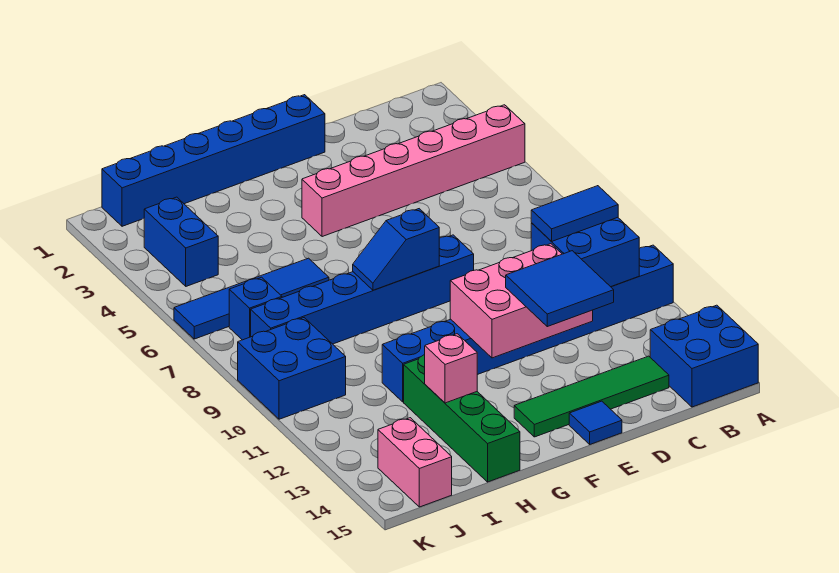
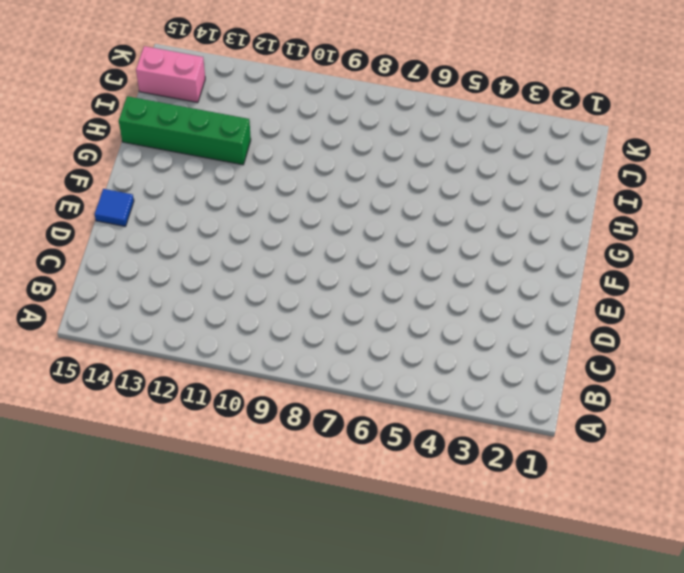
none -> pink brick A4:F4 level 1
none -> blue brick A11:H11 level 1
none -> blue brick A14:B15 level 1

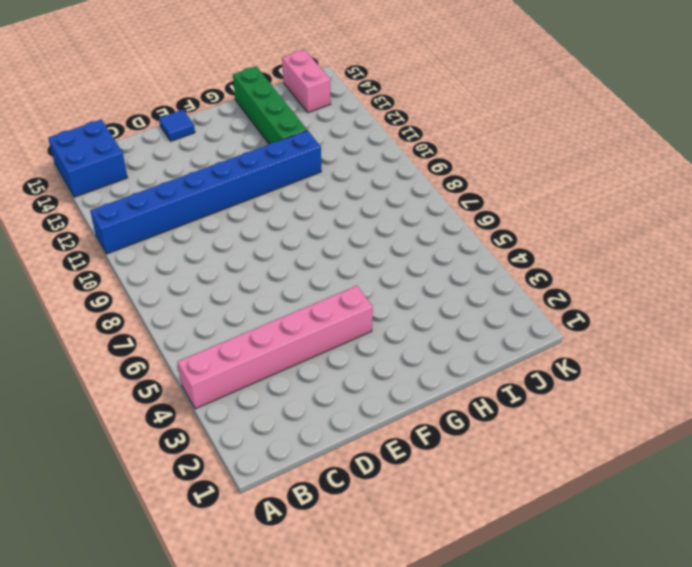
none -> green tile C14:F14 level 1
none -> blue brick E1:J1 level 1
none -> blue brick E8:J8 level 1

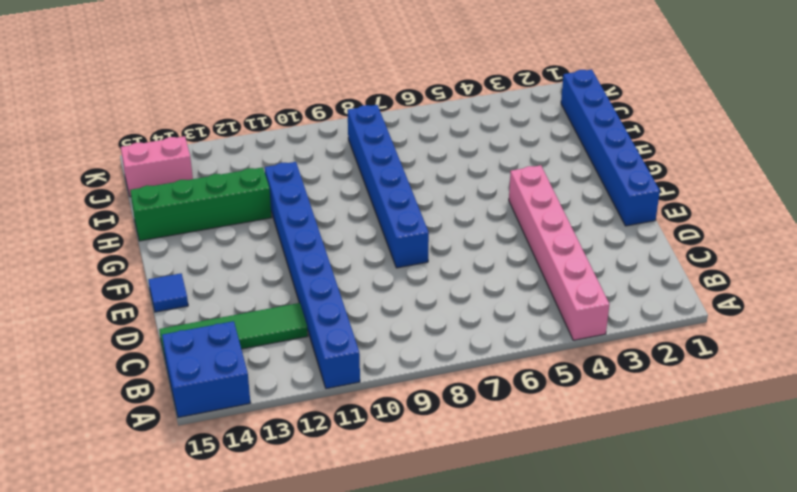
green tile C12:C15 level 1 -> green tile C14:F14 level 1
none -> blue tile H6:K6 level 1
none -> blue brick J3:J4 level 1
none -> blue brick J7 level 1

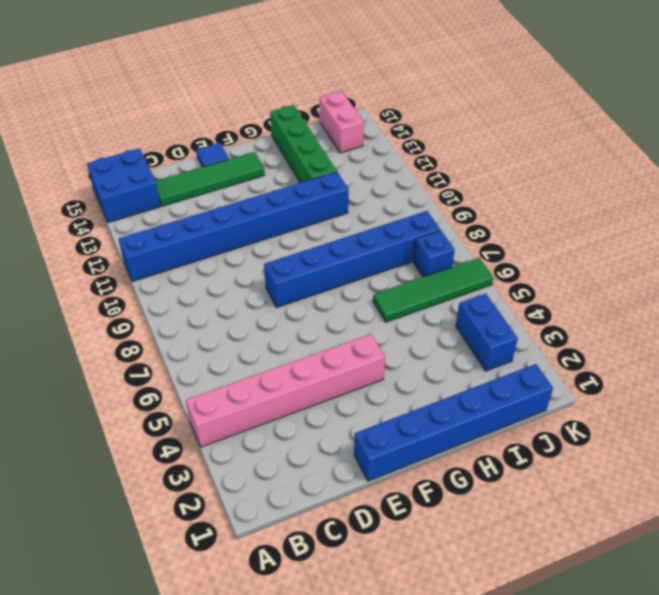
green tile H6:K6 level 1 -> blue tile H6:K6 level 1
none -> blue brick J9:K10 level 1
none -> blue brick B10:C11 level 2
none -> pink brick D11:F12 level 2

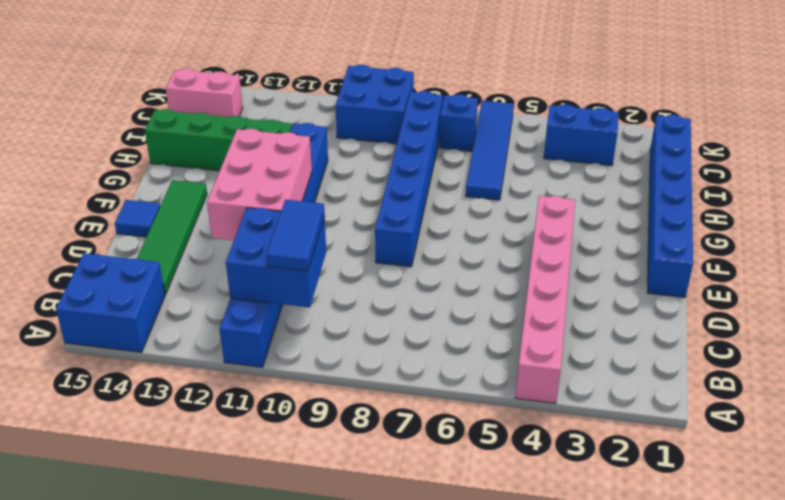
none -> blue slope F8:G8 level 2 top F
none -> pink brick H13 level 2
none -> blue tile D12:E13 level 3

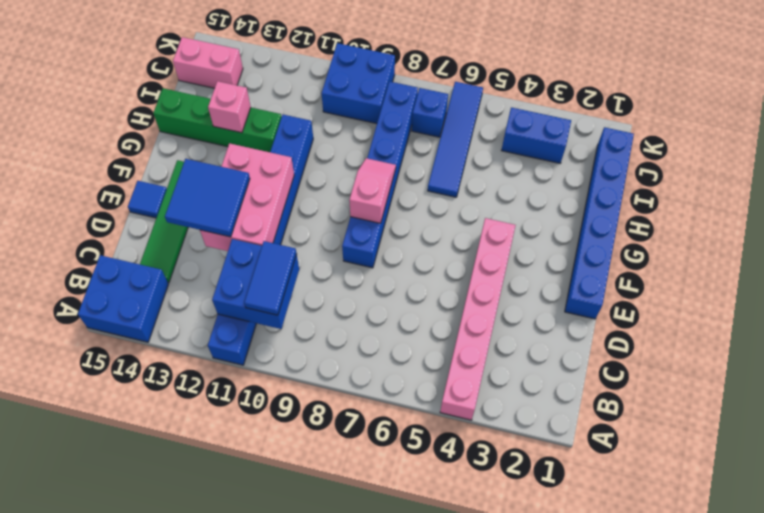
pink slope F8:G8 level 2 top F -> blue slope F8:G8 level 2 top F

